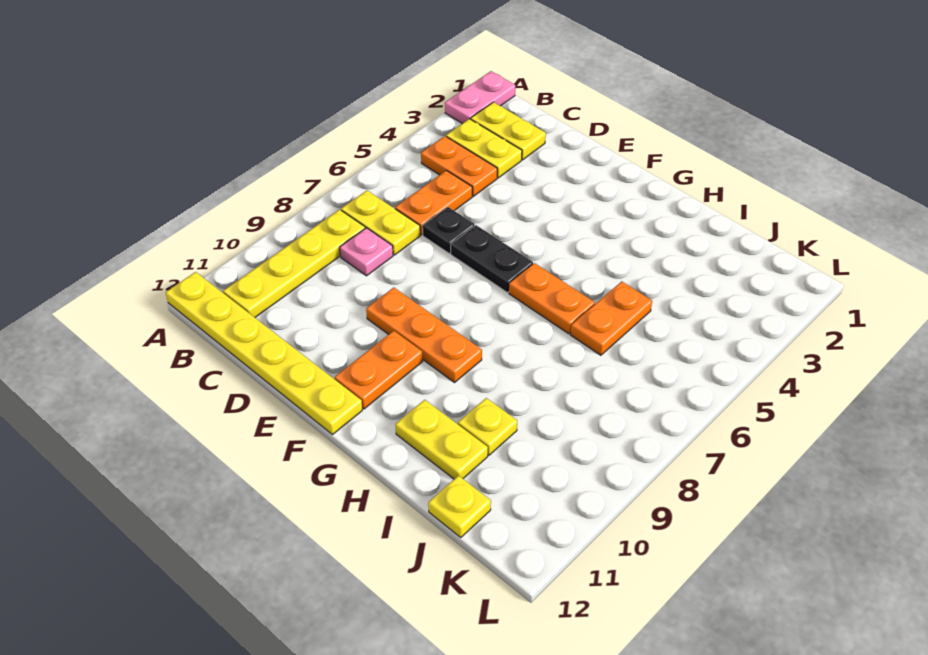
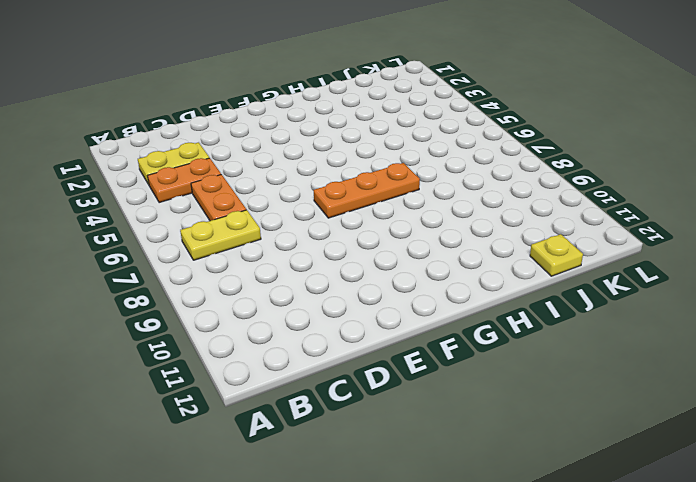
orange plate F7:H7 level 1 -> orange plate E9:G9 level 1
none -> pink plate A1:A2 level 1
none -> yellow plate A12:F12 level 1
none -> yellow plate B2:C2 level 1

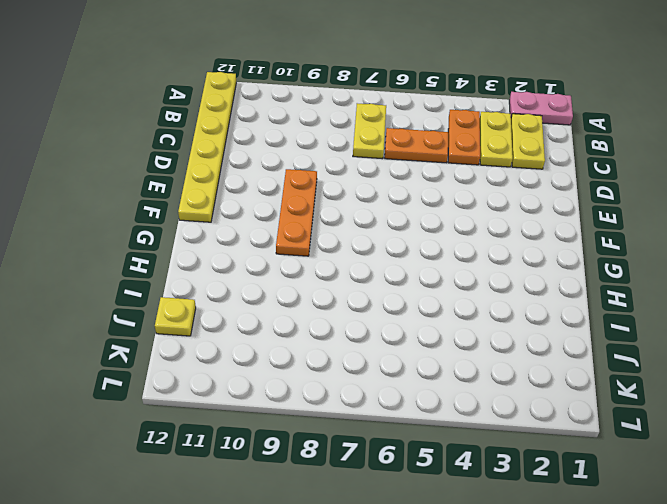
none -> yellow plate B8:B11 level 1
none -> pink plate C8 level 1
none -> black plate D6 level 1

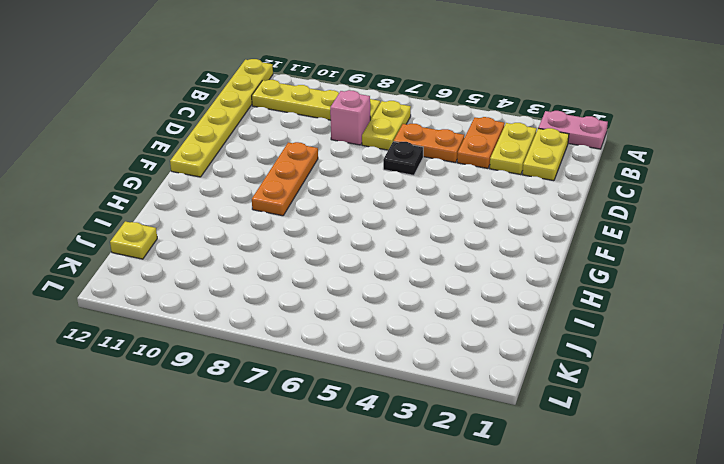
pink brick C8 level 1 -> pink plate C8 level 1
none -> black plate E6:F6 level 1
none -> orange plate F10:F11 level 1
none -> orange plate G6:H6 level 1

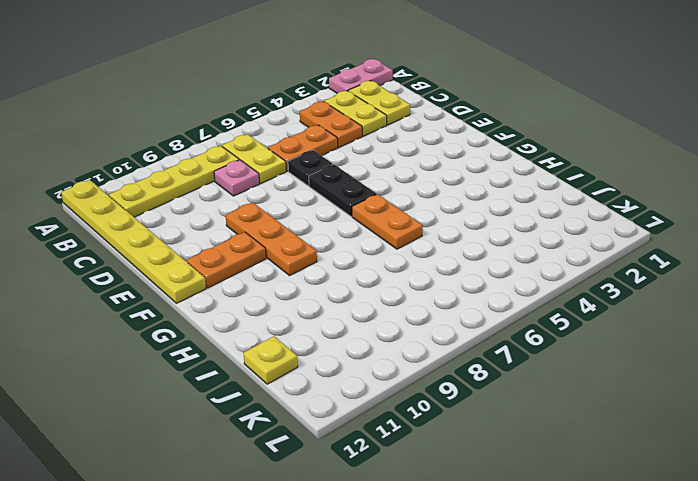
none -> yellow plate H11:I11 level 1
none -> orange plate I5:I6 level 1
none -> yellow plate I10 level 1

